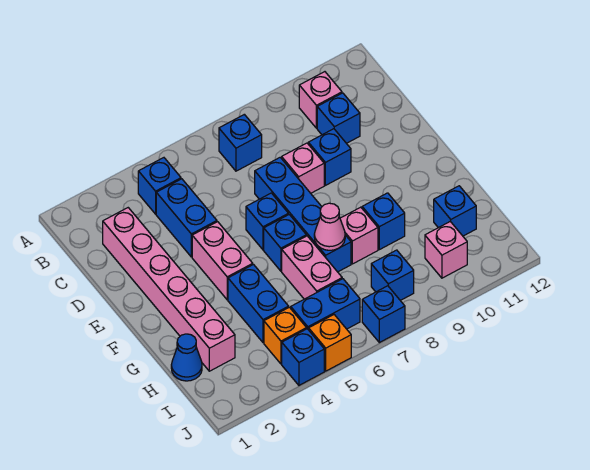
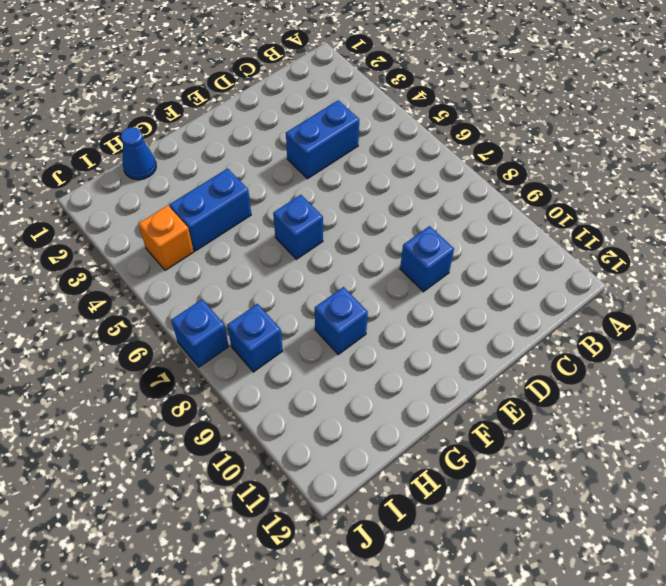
none -> blue brick B4 level 1
none -> blue brick B7 level 1
none -> pink brick B10 level 1

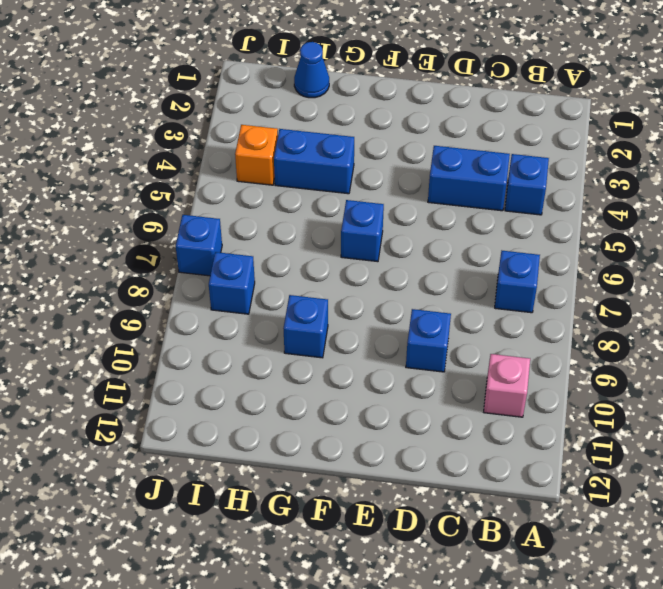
none -> pink brick C2:H2 level 1
none -> blue brick C10 level 1
none -> blue brick D7:G7 level 1

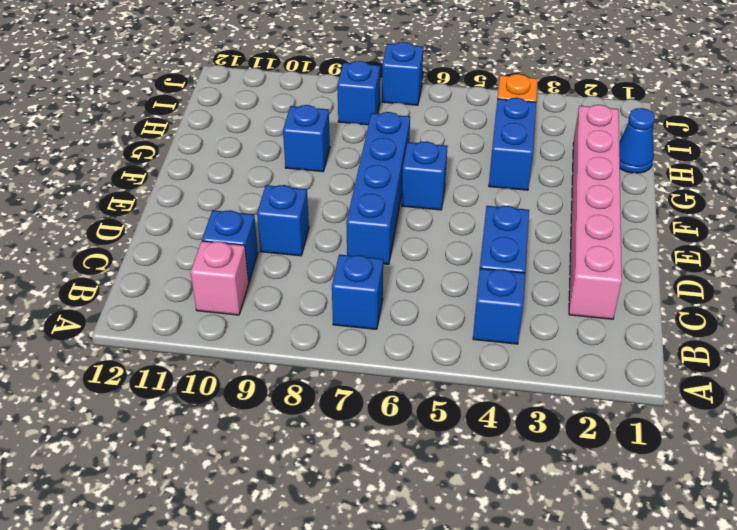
none -> pink brick D8 level 1
none -> pink brick E4:F4 level 1
none -> blue brick E6 level 1

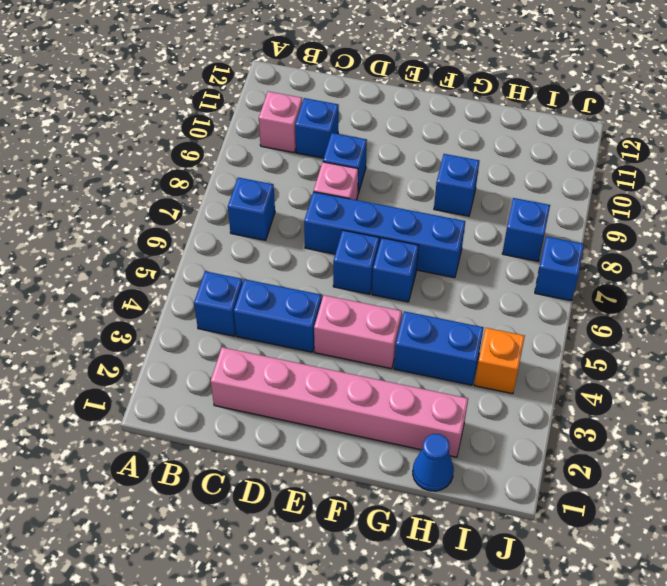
none -> pink brick G6:H6 level 1
none -> pink brick G8 level 1
none -> blue brick H11 level 1

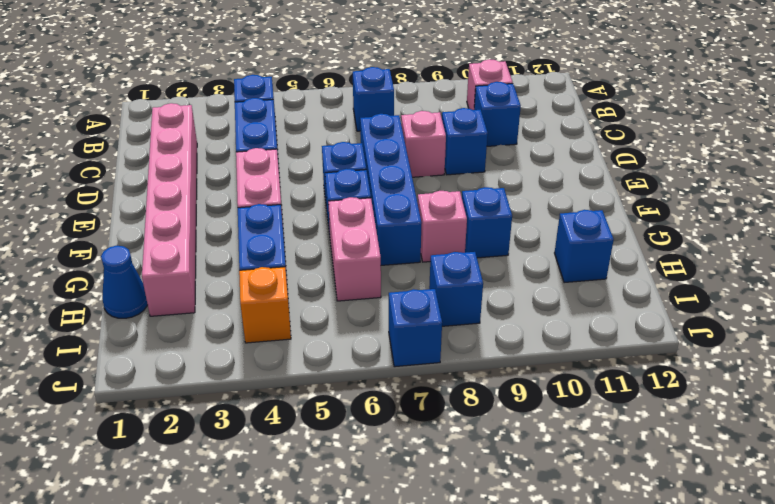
none -> blue brick I5:I6 level 1
none -> pink brick I10 level 1
none -> blue brick J4 level 1

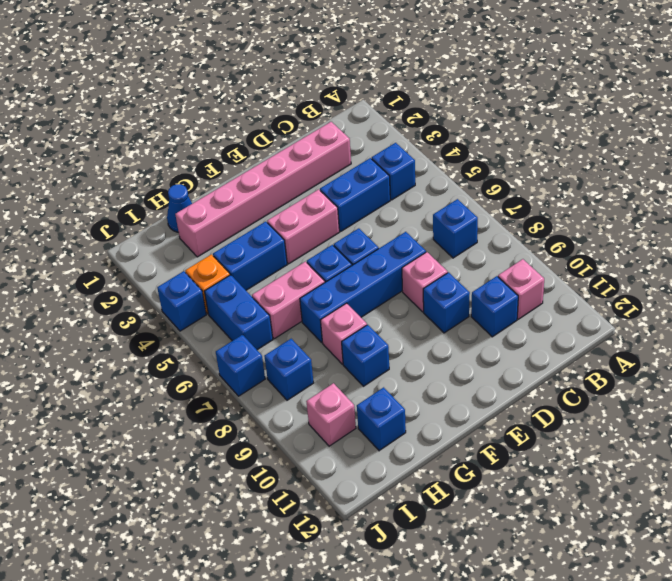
none -> orange brick J5 level 1
none -> pink cone G7 level 2

